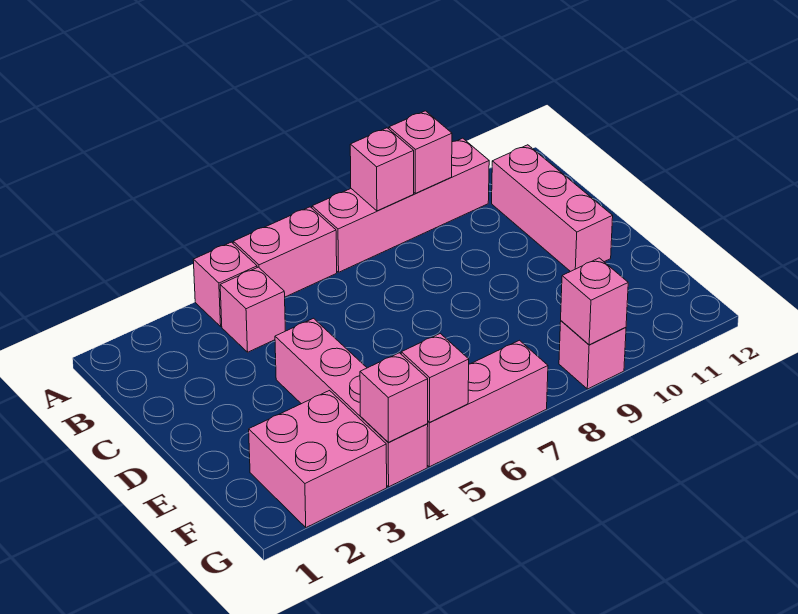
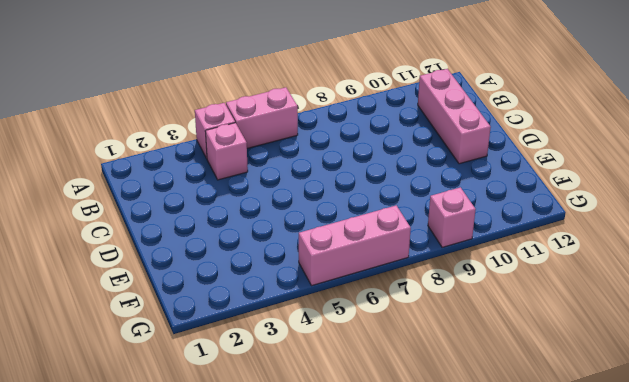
none -> pink brick A7:A10 level 1
none -> pink brick D4:G4 level 1
none -> pink brick F2:G3 level 1

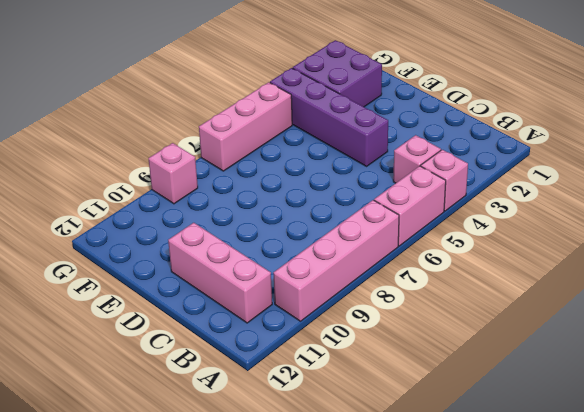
purple brick D4:G4 level 1 -> pink brick D4:G4 level 1
purple brick F2:G3 level 1 -> pink brick F2:G3 level 1
none -> pink brick A8 level 2
none -> pink brick A9 level 2
none -> pink brick G4 level 2

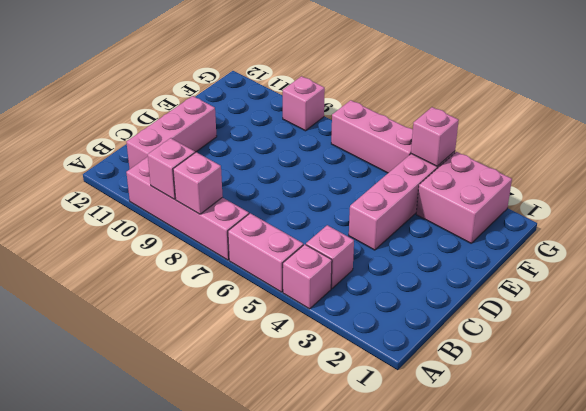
none -> pink brick G5 level 2
none -> pink brick G9 level 2

